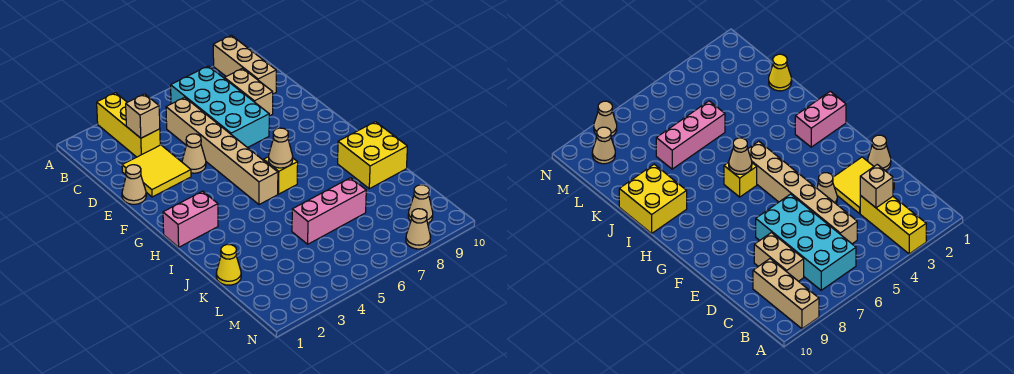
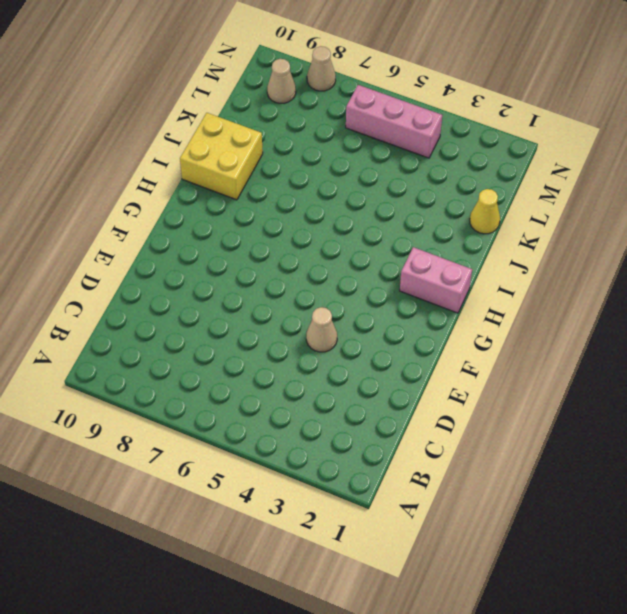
pink brick M4:M6 level 1 -> pink brick K5:K7 level 1
none -> yellow brick A3:C3 level 1
none -> tan brick A9:C9 level 1
none -> cyan brick B6:E7 level 1

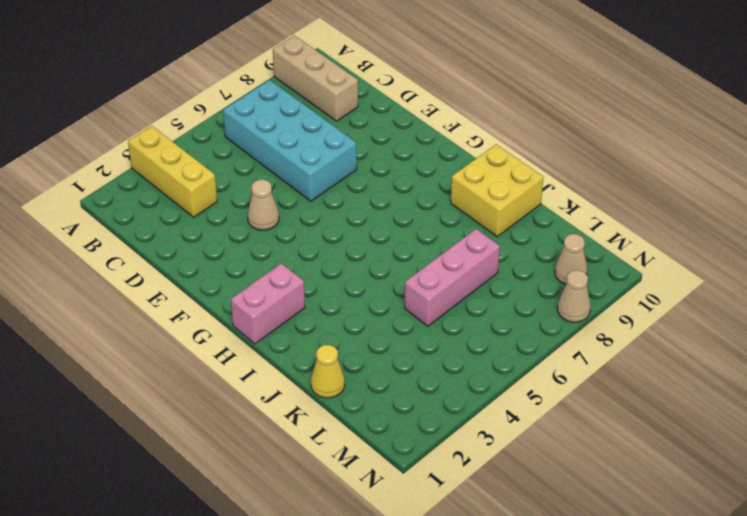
none -> tan brick C5:H5 level 1
none -> tan brick C8:D8 level 1
none -> yellow tile D2:E3 level 1

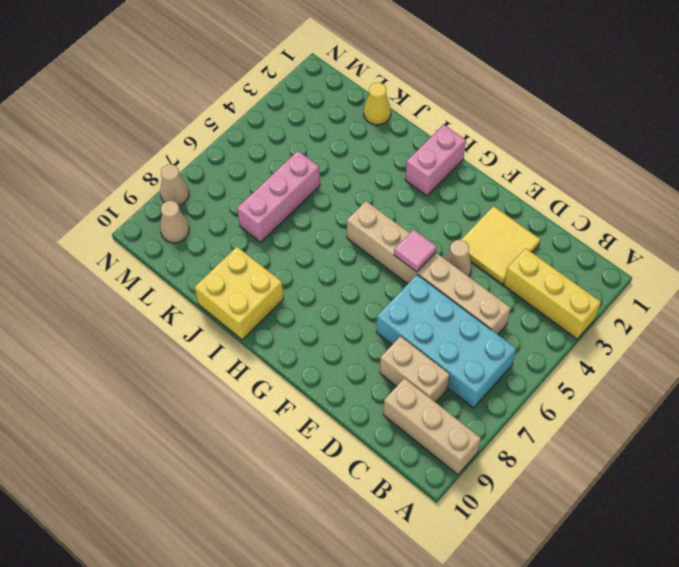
pink tile F5 level 2 -> none
none -> tan cone E1 level 1
none -> yellow brick H6 level 1
none -> tan brick C3 level 2

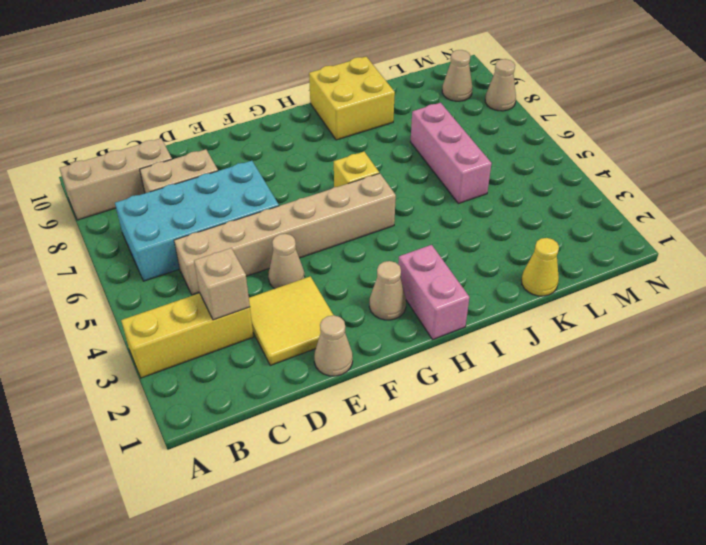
tan cone G2 level 1 -> tan cone H6 level 2

